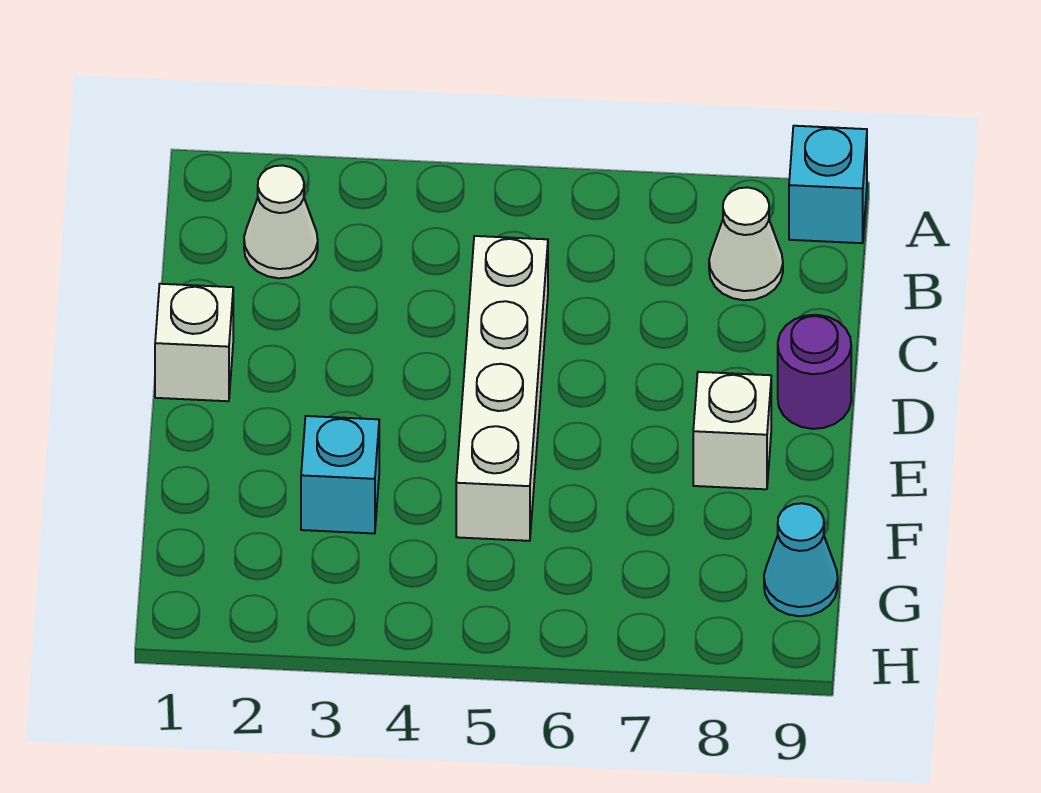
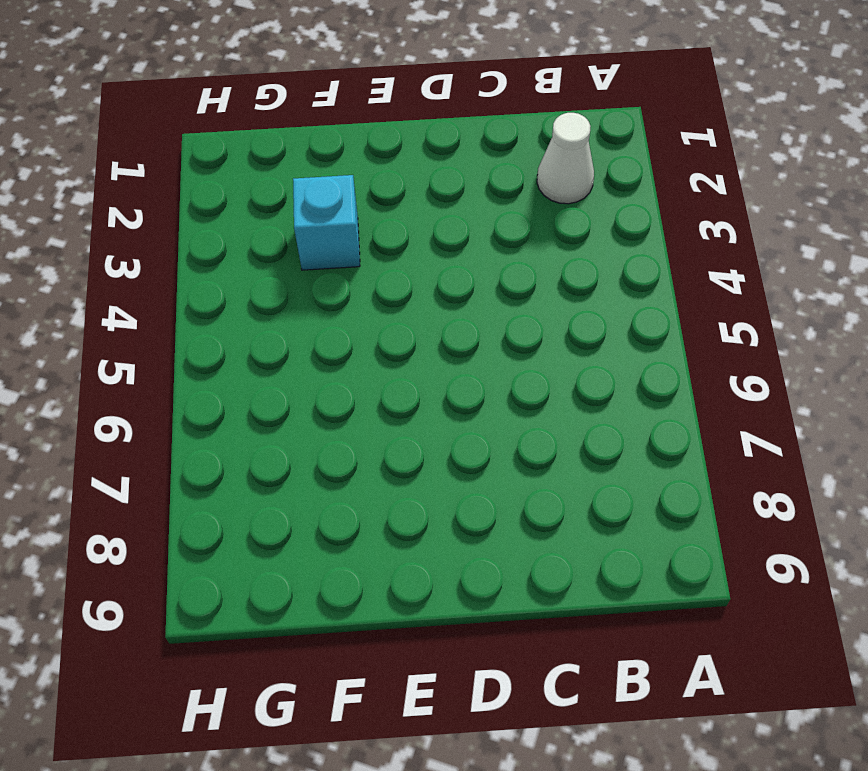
none -> cyan brick A9 level 1
none -> white cone B8 level 1

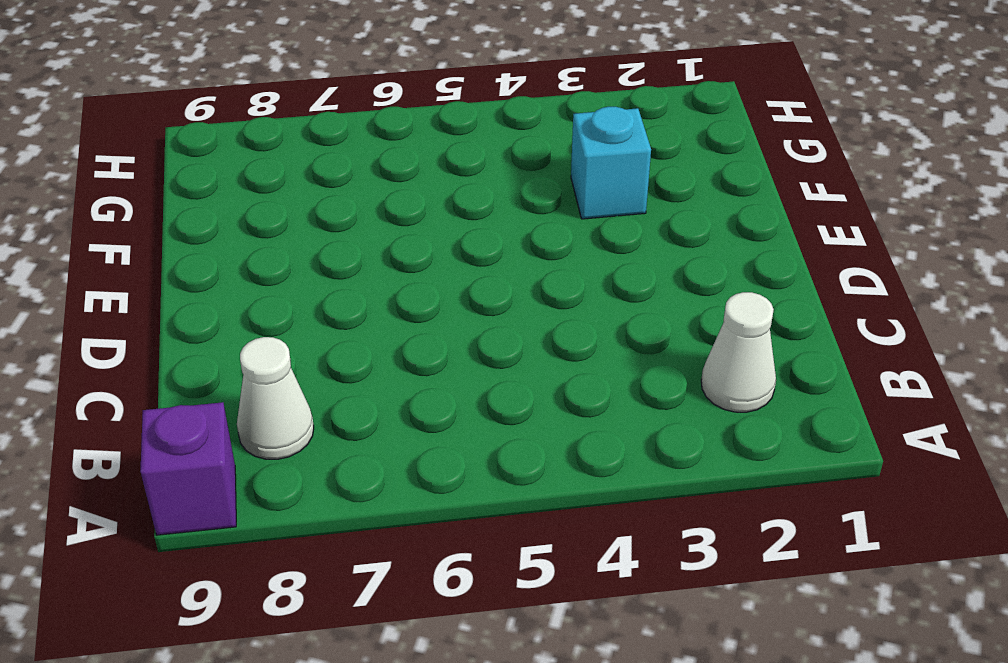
purple brick A9 level 1 -> cyan brick A9 level 1
none -> white brick C5:F5 level 1
none -> white brick D1 level 1

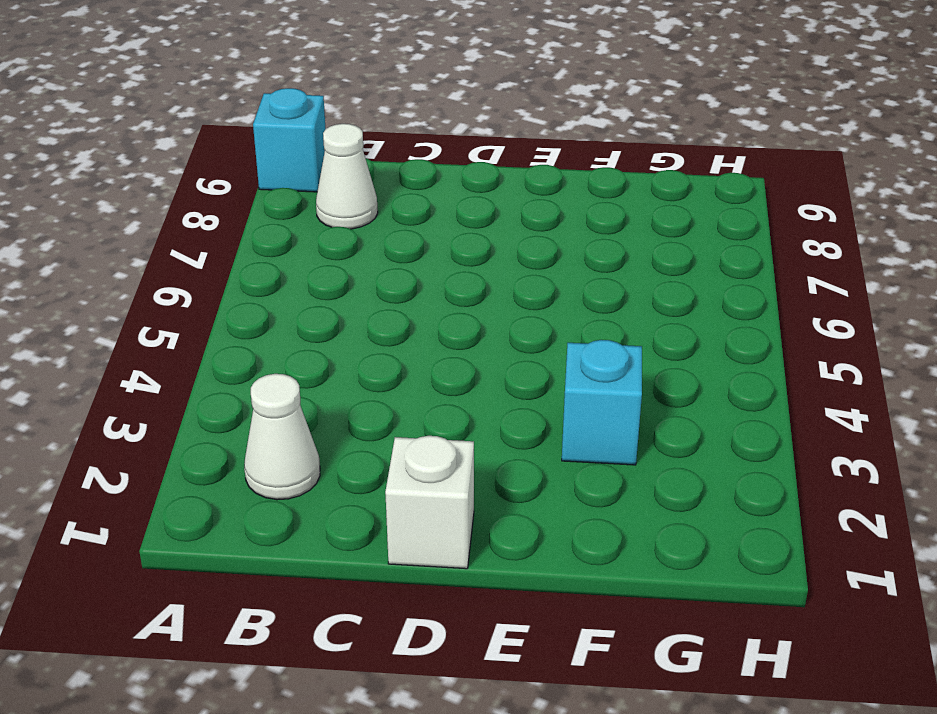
none -> white brick C5:F5 level 1
none -> purple round brick D9 level 1

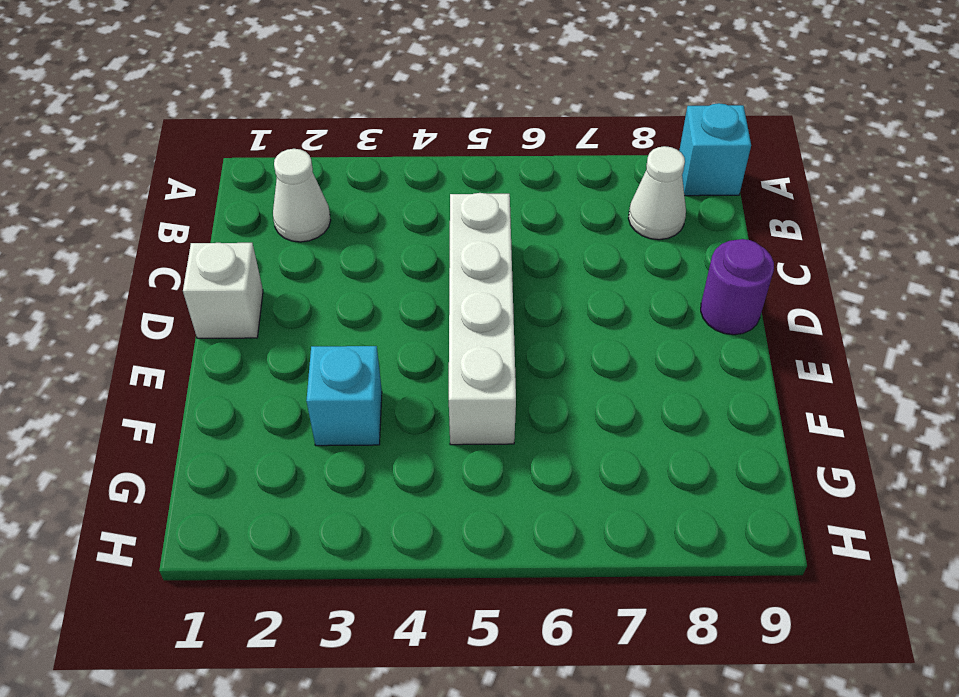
none -> white brick E8 level 1
none -> cyan cone G9 level 1

